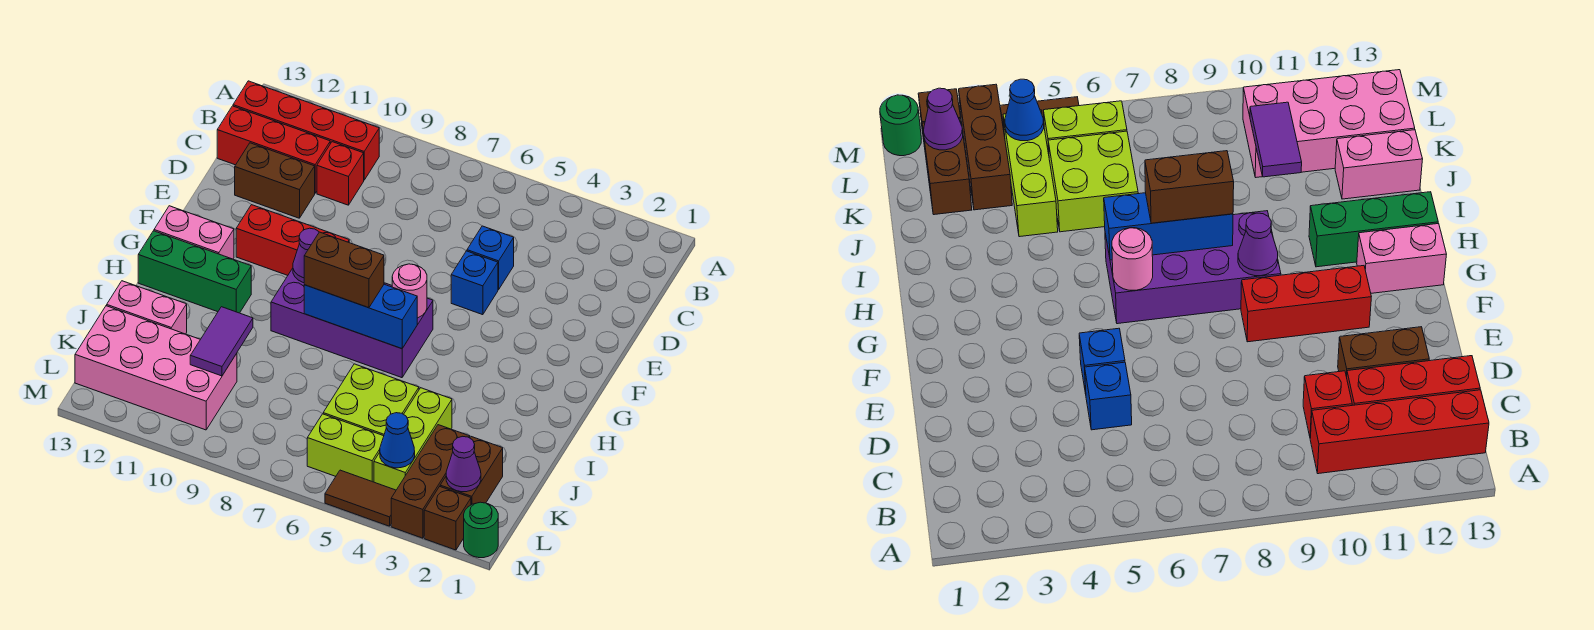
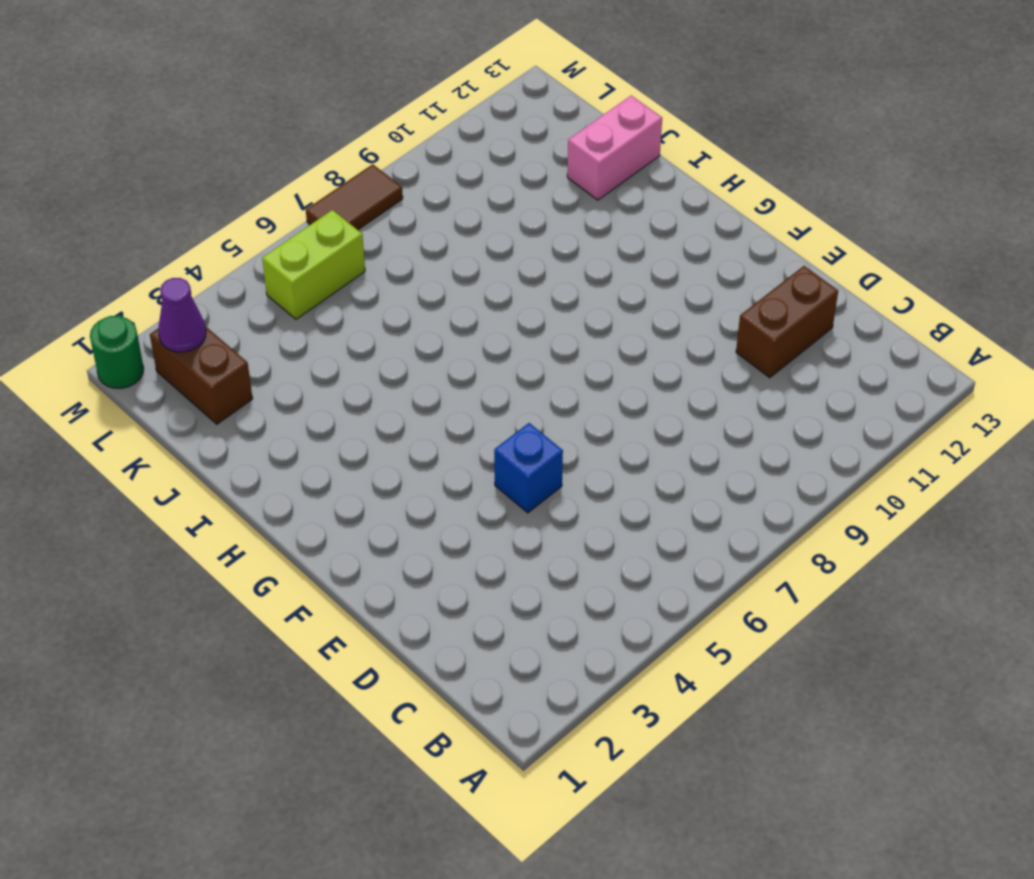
brown tile M7:M8 level 1 -> brown tile M4:M5 level 1
none -> red brick B10:B13 level 1
none -> red brick C10 level 1
none -> red brick C11:C13 level 1

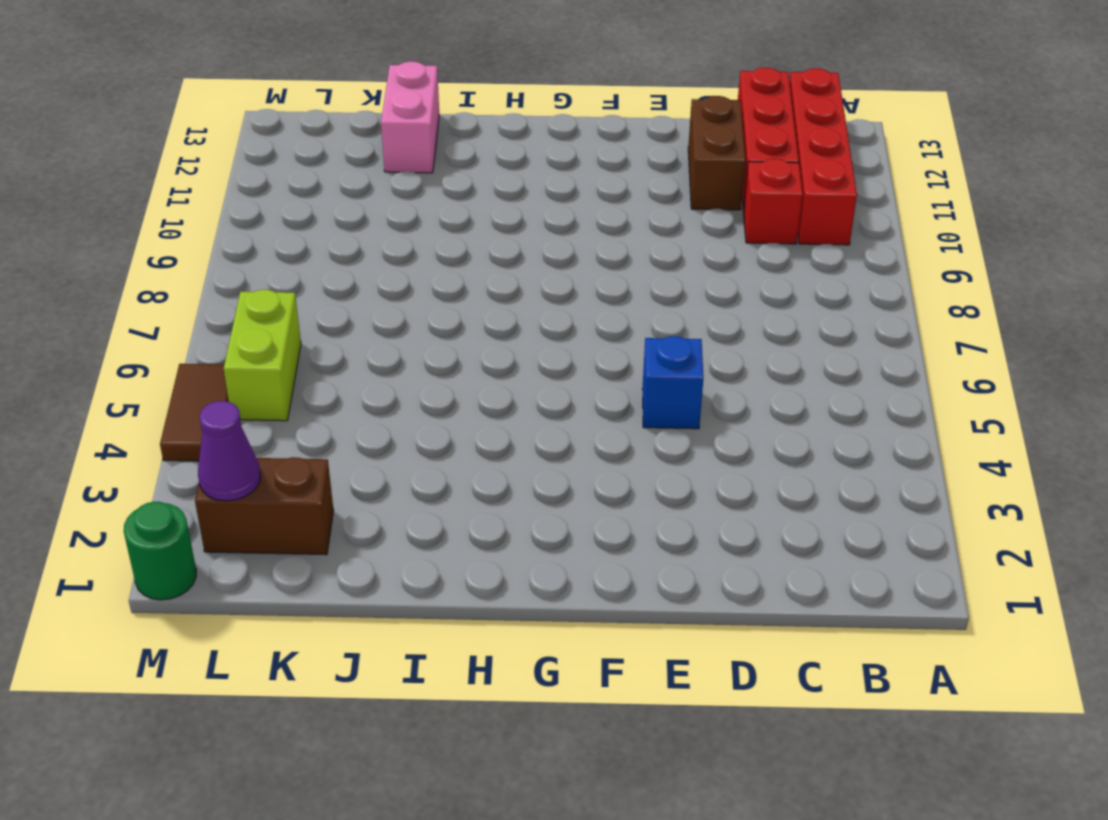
none -> blue brick D5 level 1
none -> red brick F9:F11 level 1
none -> purple brick G6:H9 level 1

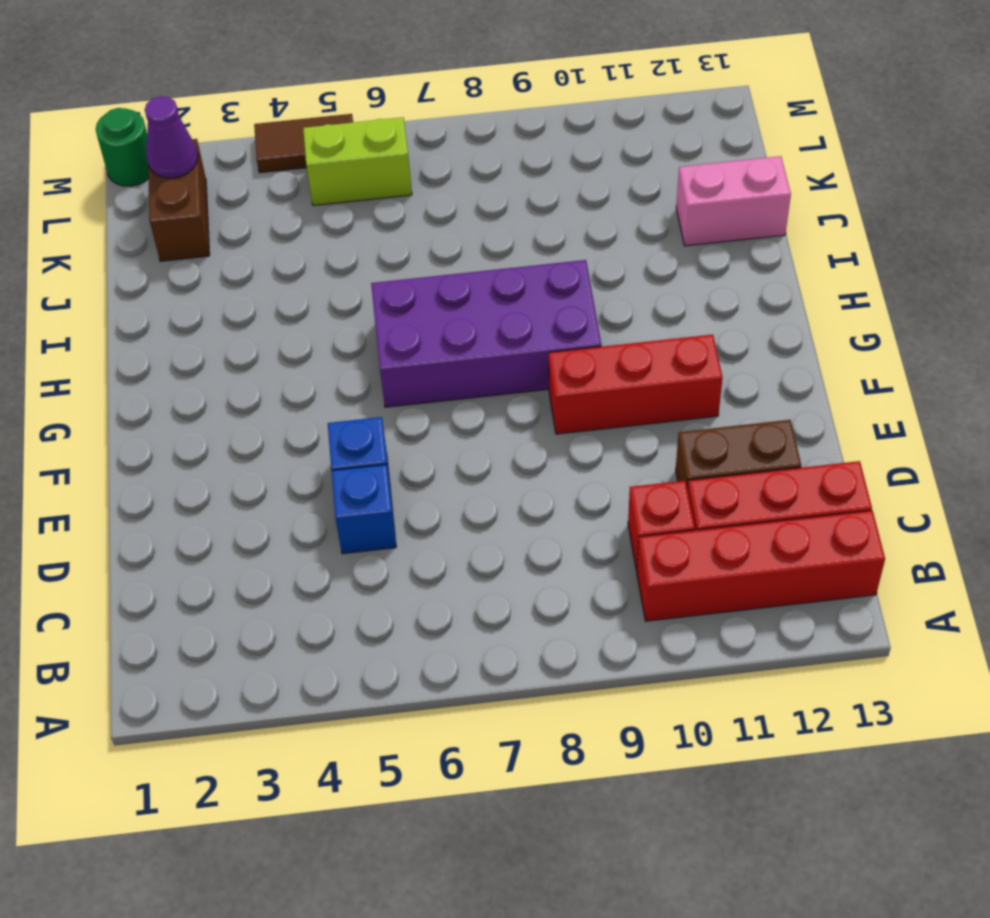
none -> pink brick G12:G13 level 1
none -> green brick H11:H13 level 1
none -> lime brick J4:L4 level 1

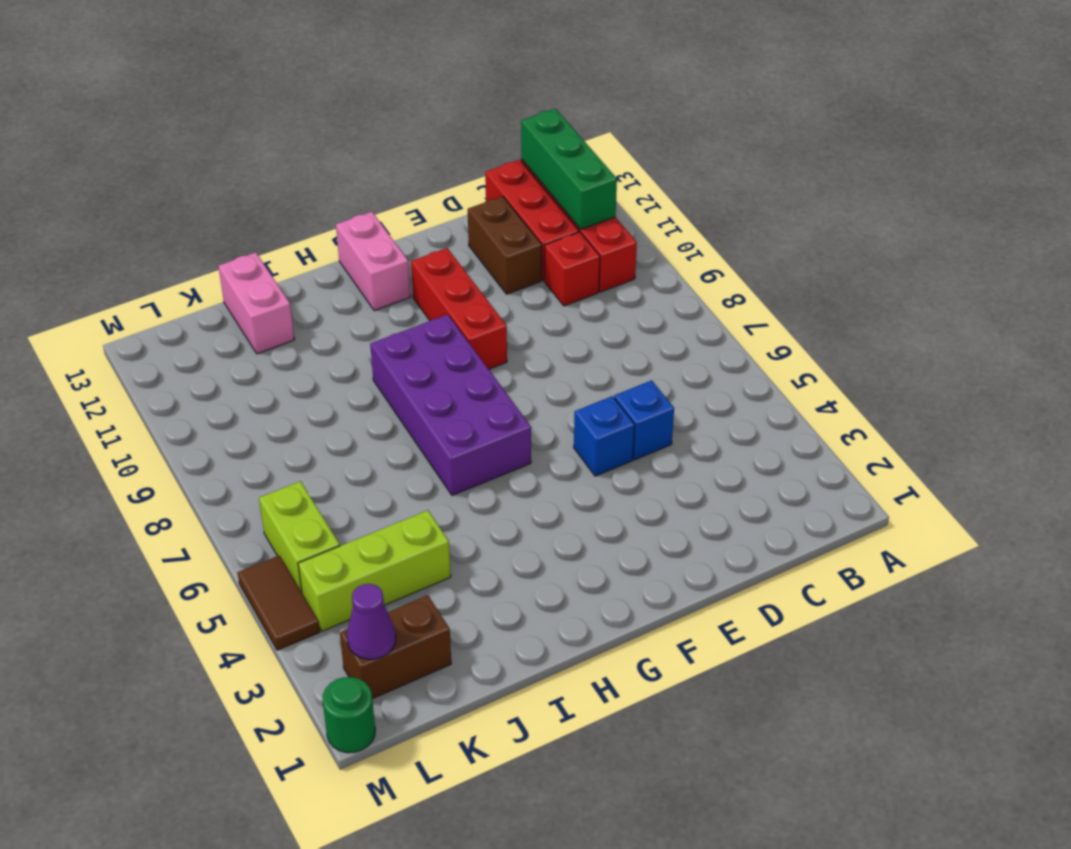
green brick B11:B13 level 2 -> green brick H11:H13 level 1
none -> lime brick J5:K6 level 1
none -> brown brick K3:M3 level 1
none -> pink brick K10:L13 level 1

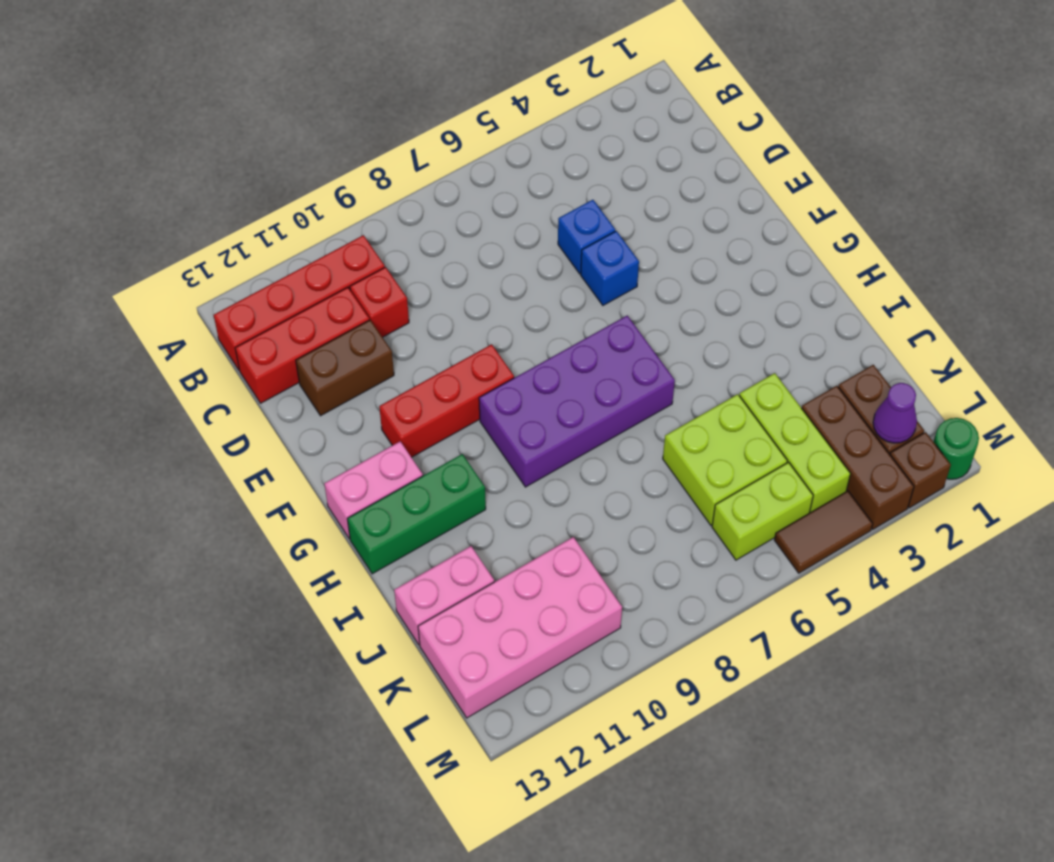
none -> pink round brick G6 level 2
none -> purple cone G9 level 2
none -> blue brick H6:H8 level 2

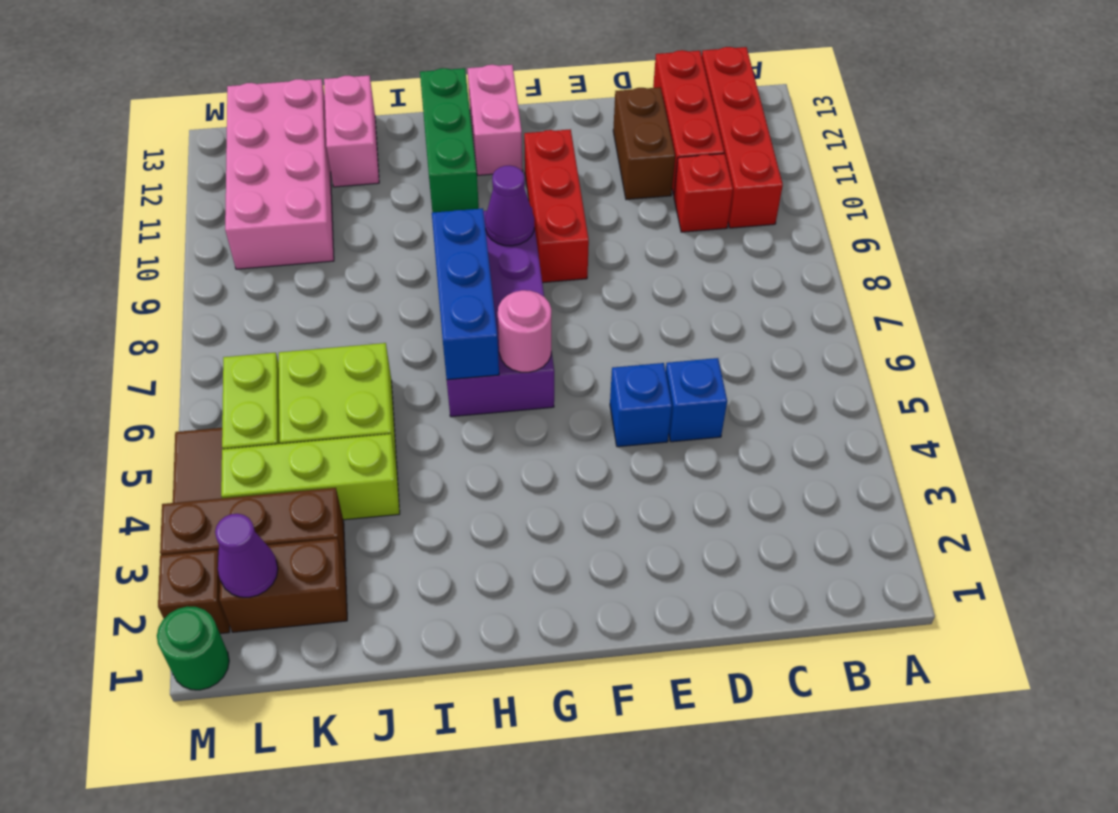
none -> purple tile J10:K10 level 2
none -> blue cone L4 level 2
none -> brown brick H7:H8 level 3

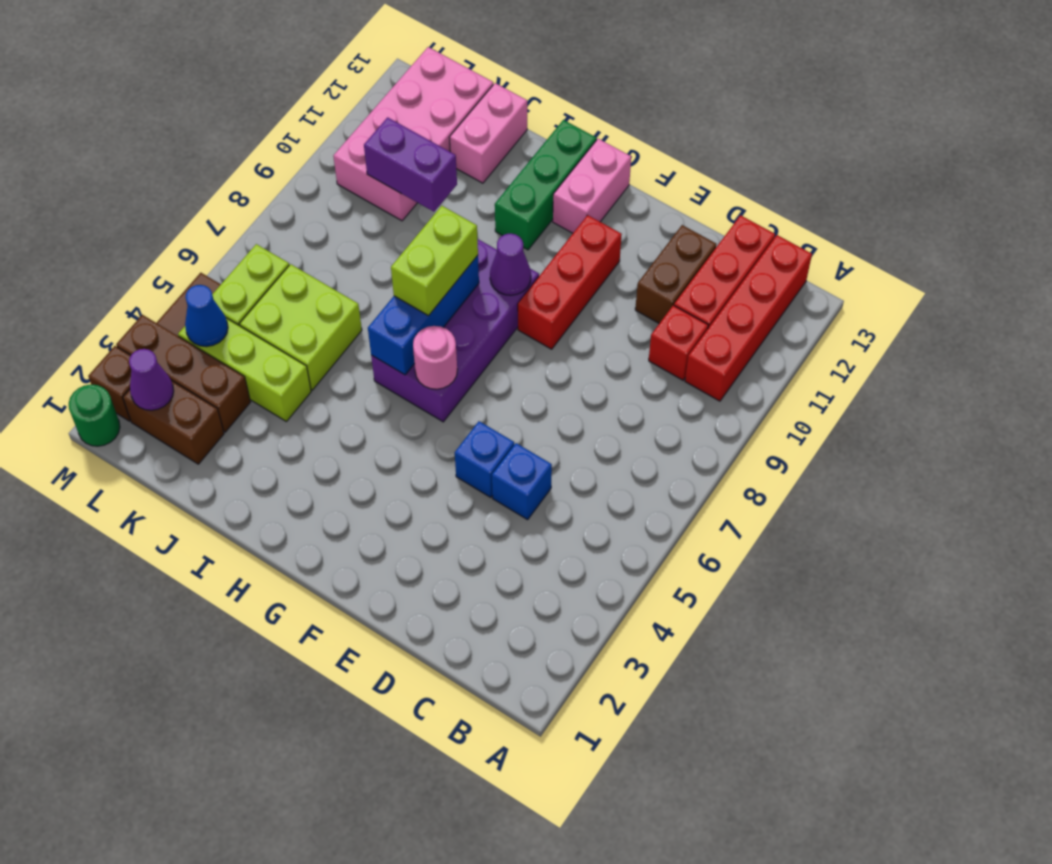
lime brick H7:H8 level 3 -> brown brick H7:H8 level 3
purple brick J10:K10 level 2 -> purple tile J10:K10 level 2

